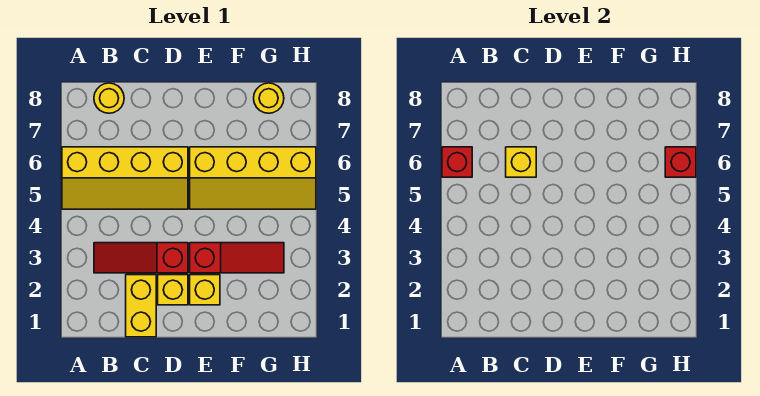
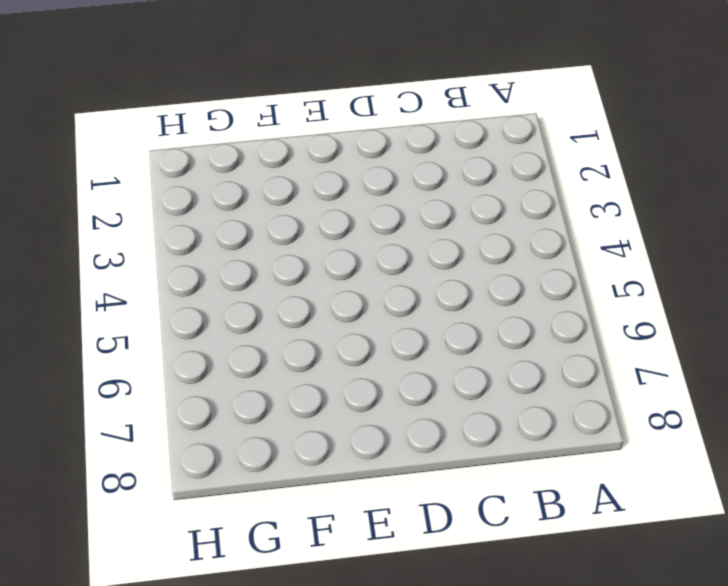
none -> yellow slope A5:D6 level 1 top 6
none -> red slope B3:D3 level 1 top D
none -> yellow round brick B8 level 1

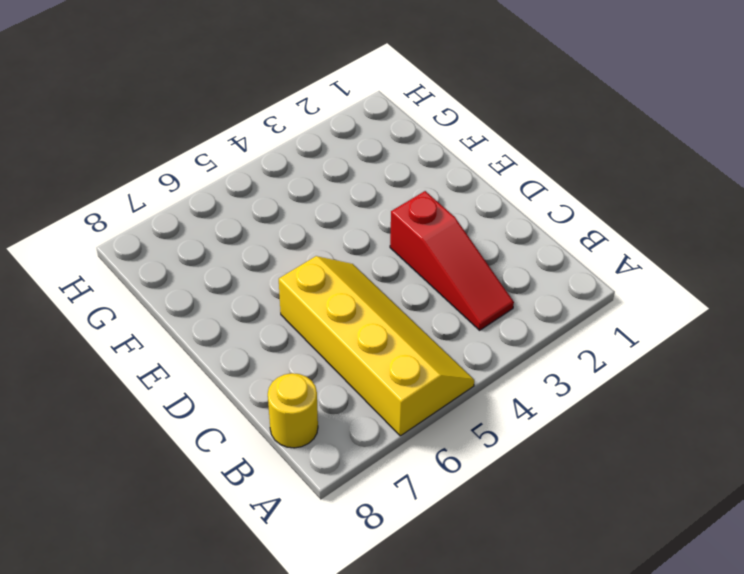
none -> yellow brick C1:C2 level 1
none -> yellow brick D2 level 1
none -> yellow brick E2 level 1

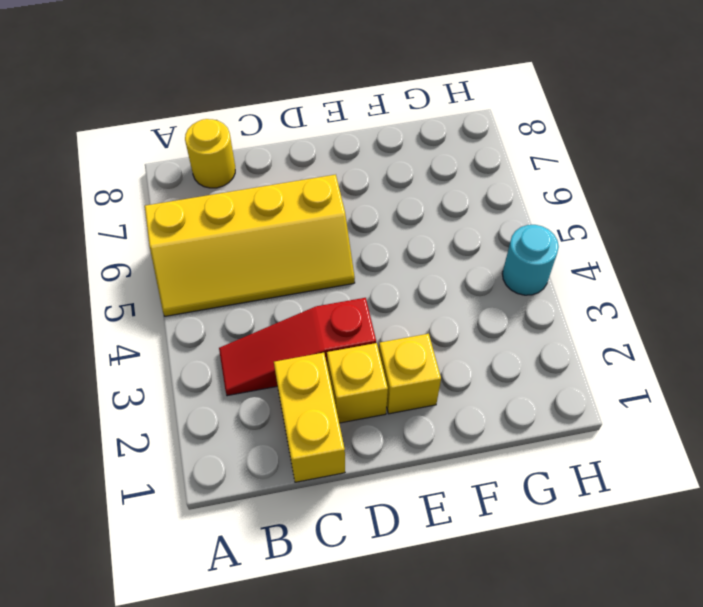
cyan round brick H4 level 1 -> none
none -> red slope E3:G3 level 1 top E
none -> yellow slope E5:H6 level 1 top 6
none -> yellow round brick G8 level 1

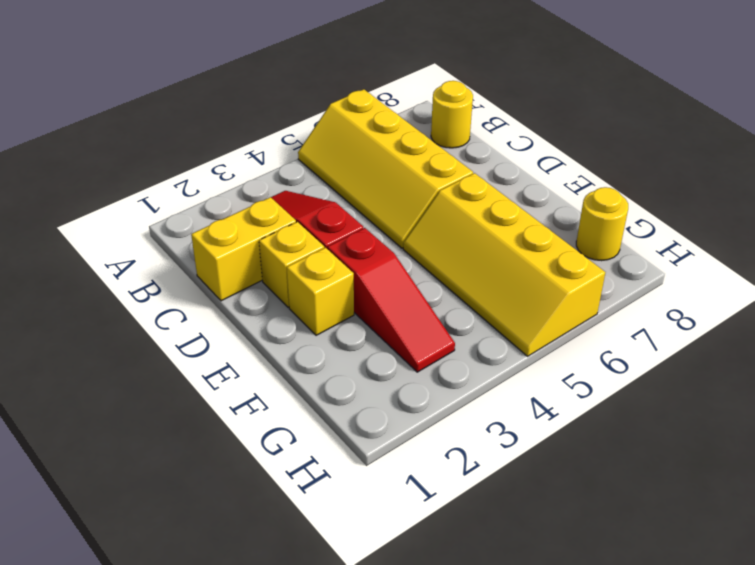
none -> red brick A6 level 2
none -> yellow brick C6 level 2
none -> red brick H6 level 2

